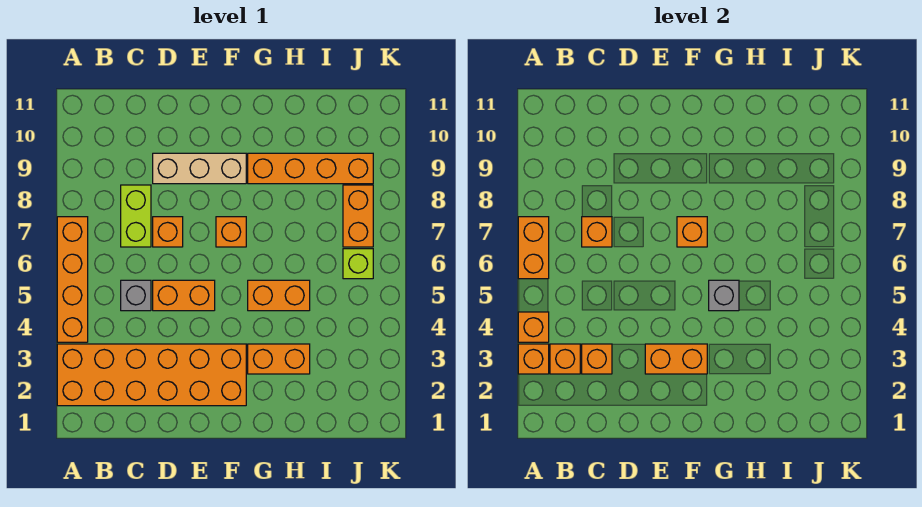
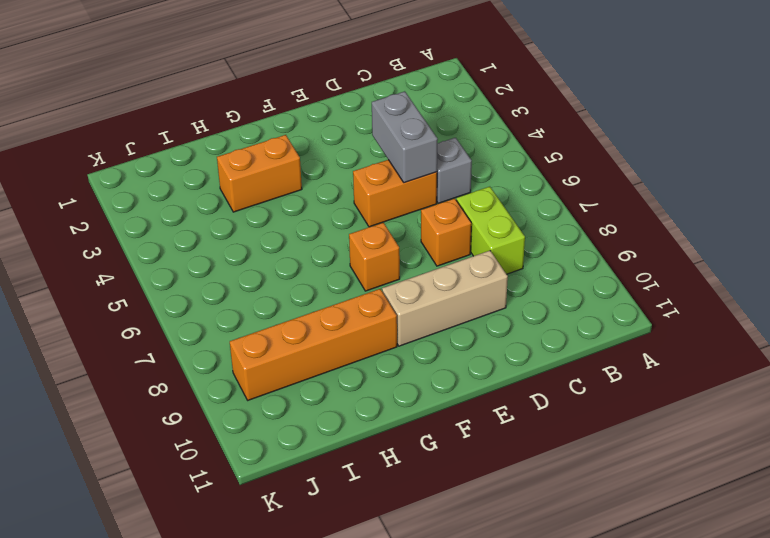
grey brick D4:D5 level 2 -> none
none -> orange brick A2:F3 level 1
none -> orange brick A4:A7 level 1
none -> orange brick G5:H5 level 1

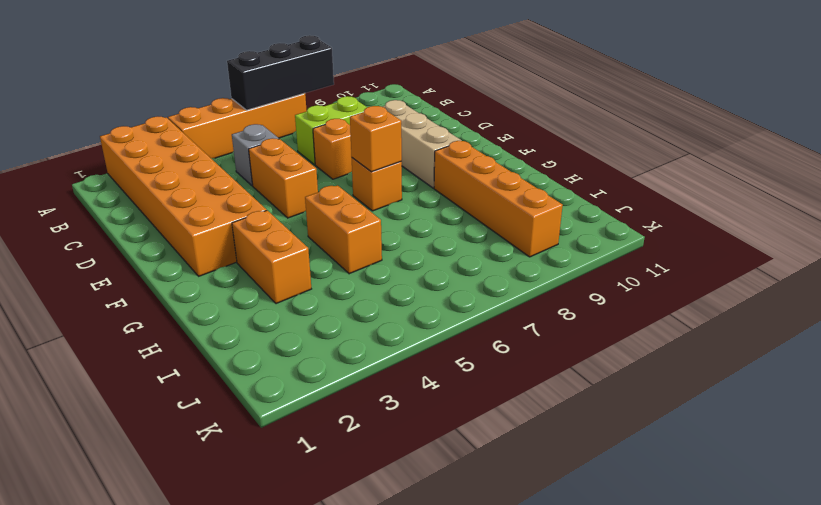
black brick A6:A8 level 2 -> orange brick A6:A7 level 2
none -> lime brick J6 level 1
none -> orange brick J7:J8 level 1
none -> orange brick A3 level 2

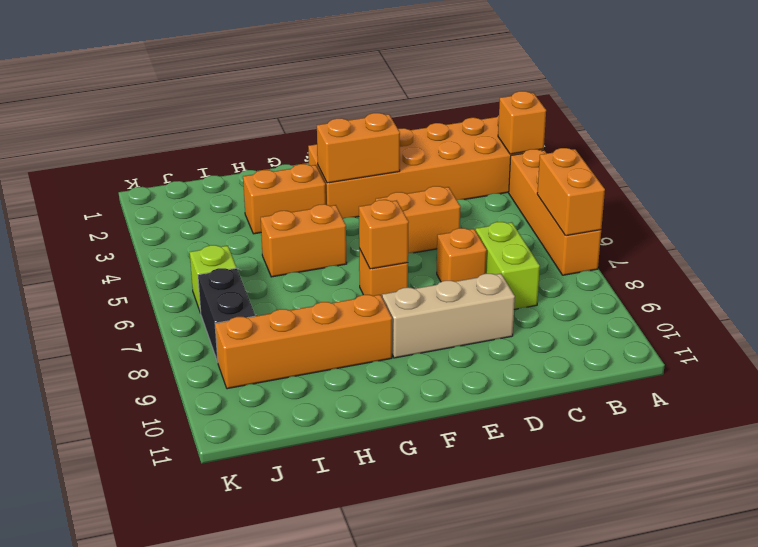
black brick J7:J8 level 1 -> orange brick J7:J8 level 1
none -> grey brick C5 level 1
none -> orange brick A4 level 2
none -> orange brick B3 level 2

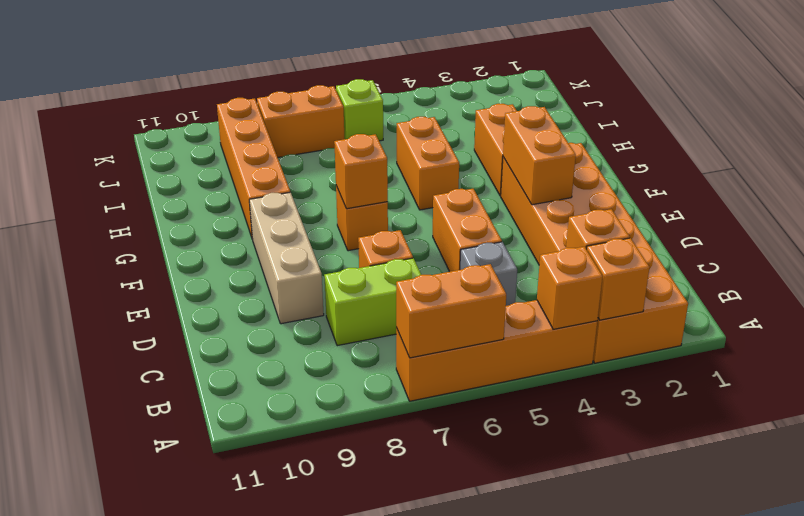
none -> orange brick C3 level 2
none -> orange brick C7 level 2
none -> grey brick G5 level 2

